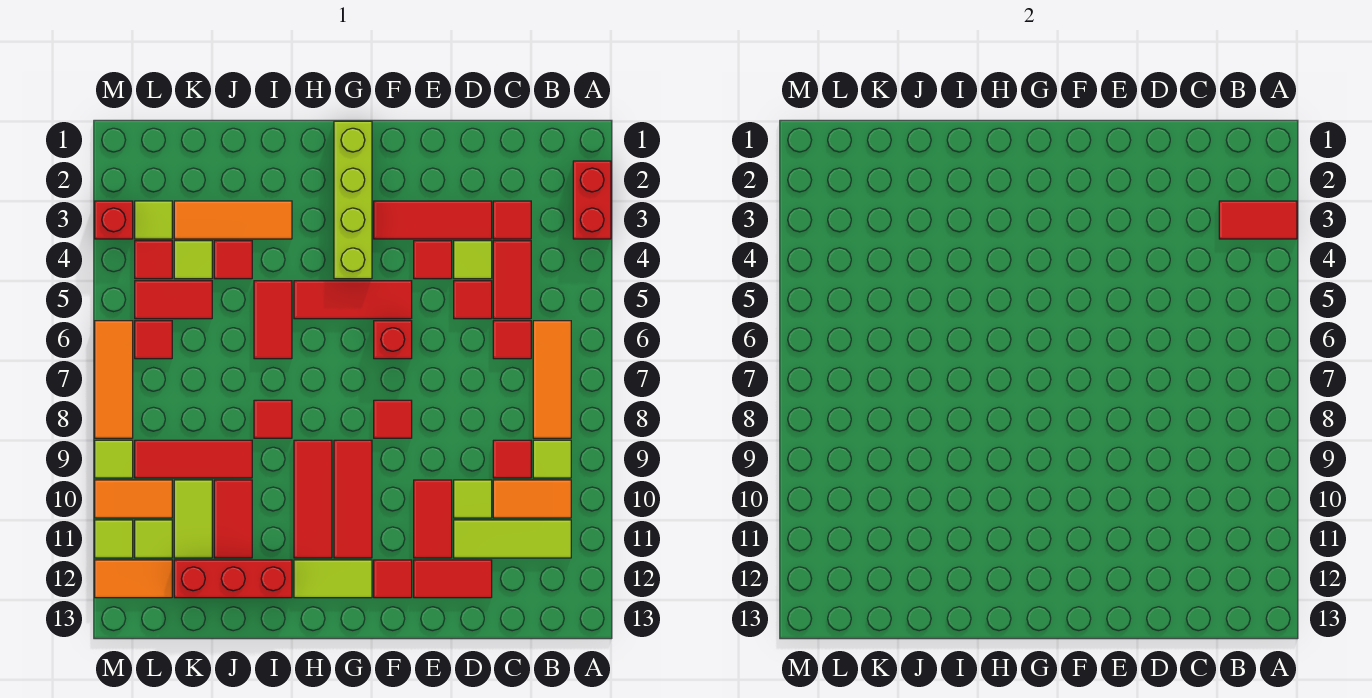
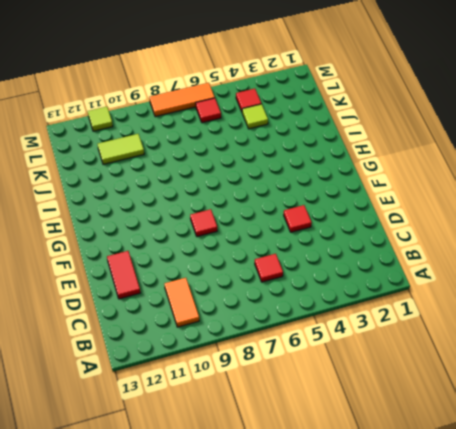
none -> red brick A2:A3 level 1
none -> orange tile B6:B8 level 1
none -> lime tile B9 level 1
none -> lime tile B11:D11 level 1

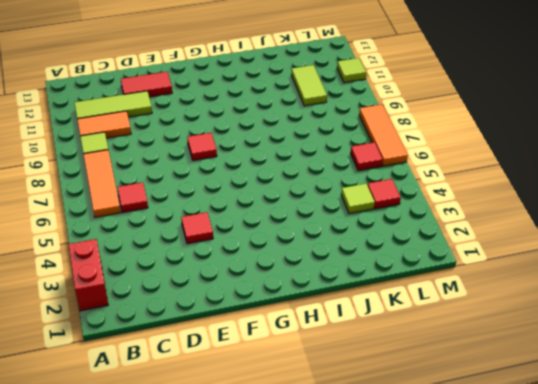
none -> red tile C3 level 1
none -> red tile C4:C5 level 1
none -> red tile C9 level 1
none -> red tile D3:F3 level 1

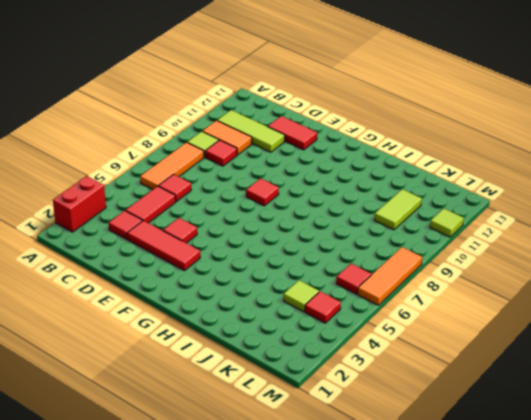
none -> lime tile D4 level 1
none -> red tile D5 level 1
none -> lime tile D10 level 1
none -> red tile E10:E11 level 1

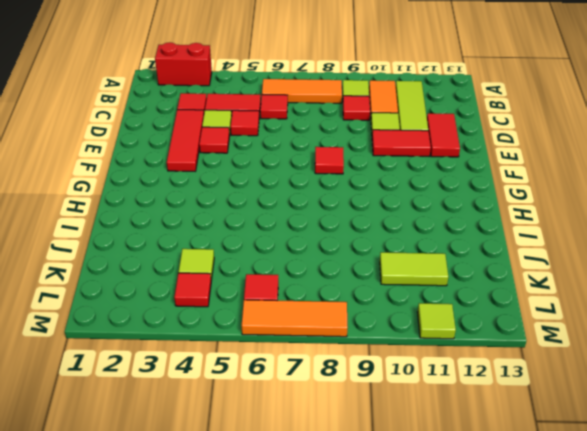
none -> red tile F5:H5 level 1
none -> red brick F6 level 1
none -> red tile F12 level 1
none -> lime brick G1:G4 level 1

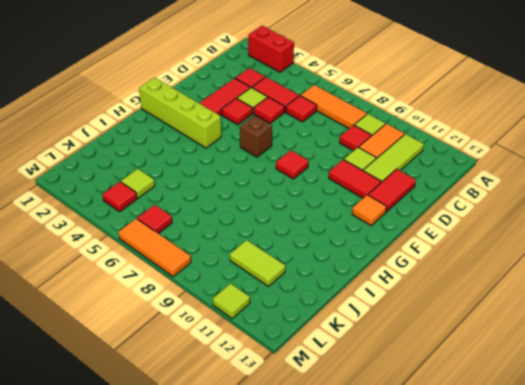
brown brick F6 level 1 -> red brick F6 level 1
orange tile F12 level 1 -> red tile F12 level 1
none -> red tile F5:H5 level 1
none -> red tile G9:G11 level 1
none -> lime tile G12:H12 level 1
none -> red tile H9:H11 level 1

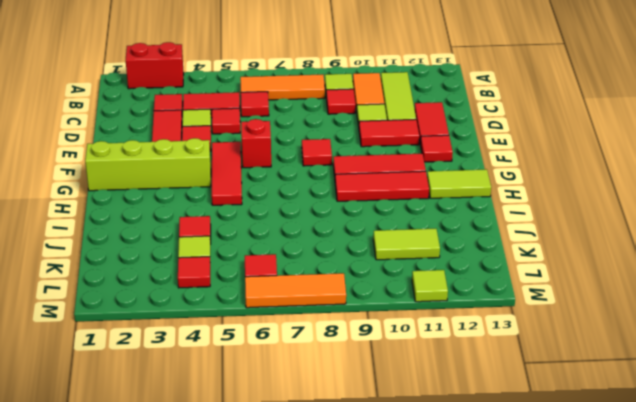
lime tile H12:H13 level 1 -> lime tile G12:H12 level 1
none -> orange tile I3:K3 level 1
none -> red tile I5:I6 level 1
none -> red tile I8 level 1
none -> red brick I12:K12 level 1

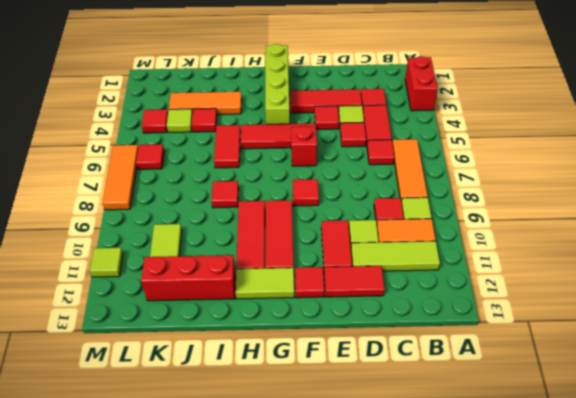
none -> red tile J9:L9 level 1
none -> red tile J10:J11 level 1
none -> red tile K5:L5 level 1
none -> lime tile L3 level 1

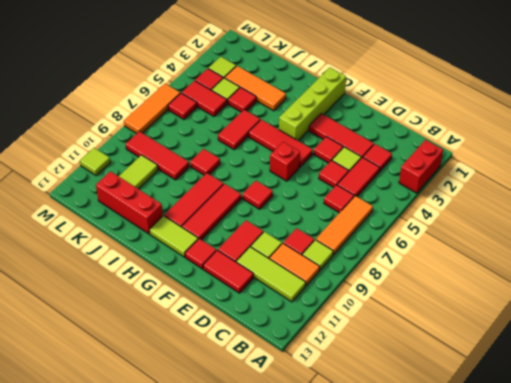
none -> red tile J10:J11 level 1
none -> orange tile L10:M10 level 1
none -> lime tile L11 level 1
none -> orange tile L12:M12 level 1

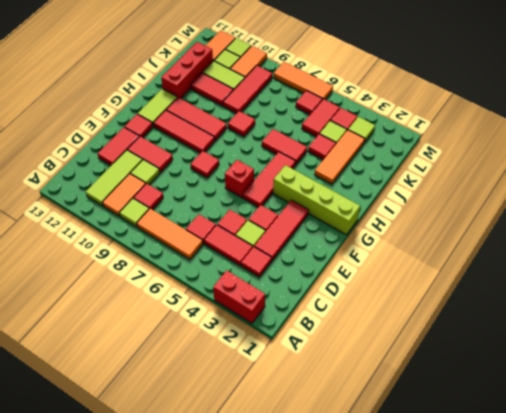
none -> red brick M3 level 1
none -> lime tile M9 level 1
none -> red tile A3:B3 level 2

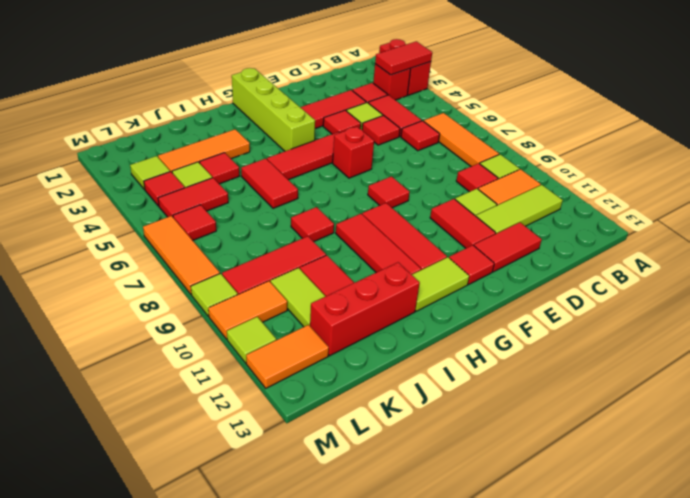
red brick B3 level 1 -> red brick M3 level 1
none -> lime tile L11 level 1

